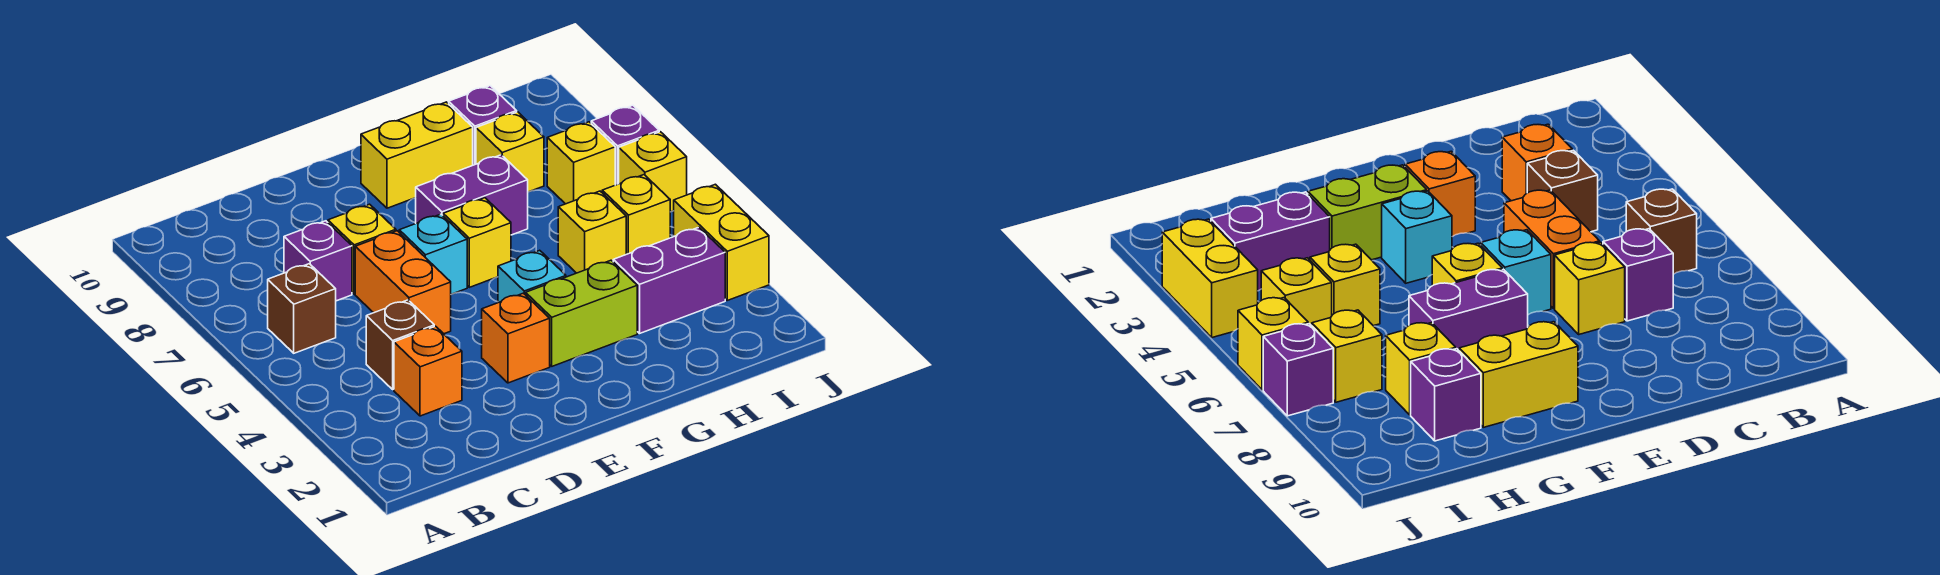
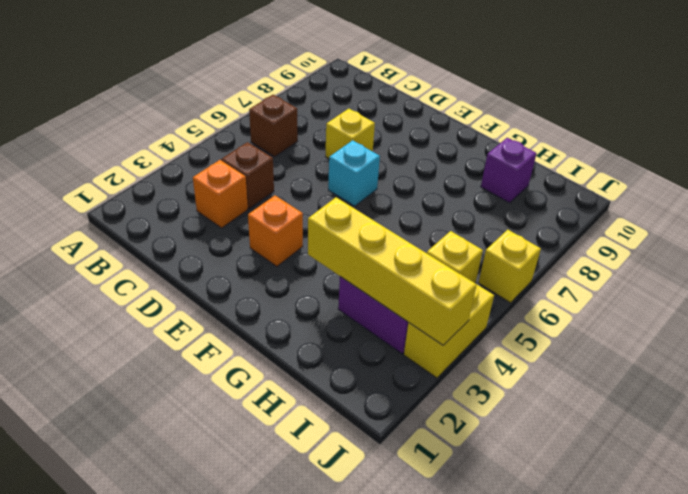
yellow brick G3:J3 level 2 -> none
none -> purple brick C7 level 1
none -> orange brick D5:D6 level 1
none -> lime brick F3:G3 level 1

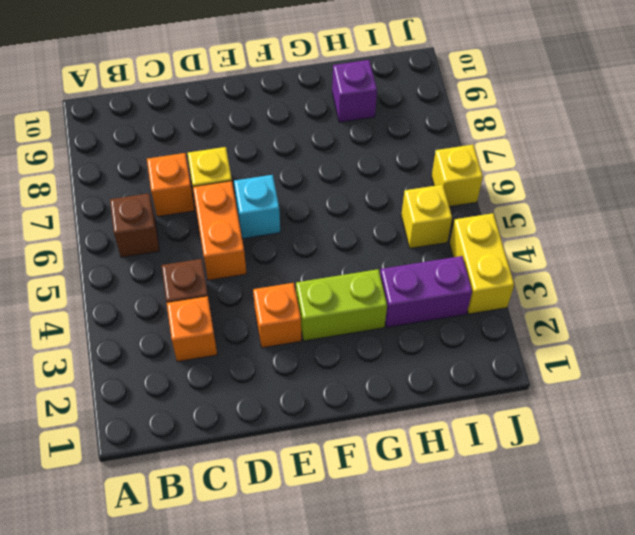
orange brick C7 level 1 -> purple brick C7 level 1
none -> cyan brick F4 level 1
none -> yellow brick F6 level 1
none -> purple brick F7:G7 level 1

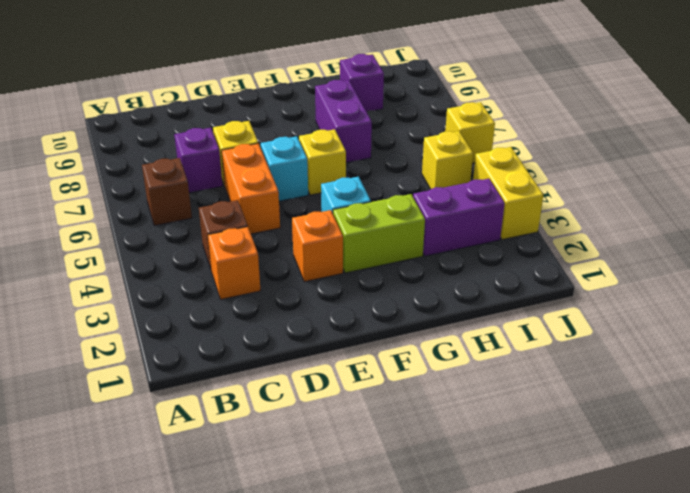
purple brick G7:G8 level 1 -> purple brick F7:G7 level 1
none -> yellow brick F9:G9 level 1
none -> yellow brick H5 level 1
none -> yellow brick H8 level 1

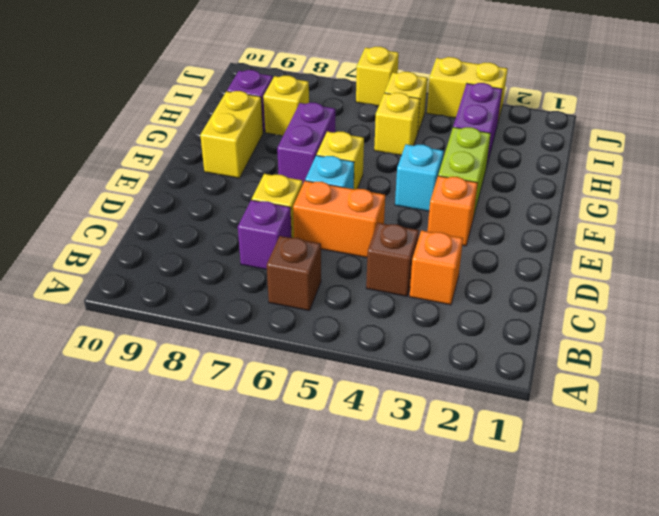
none -> yellow brick I7 level 1
none -> purple brick J7 level 1

